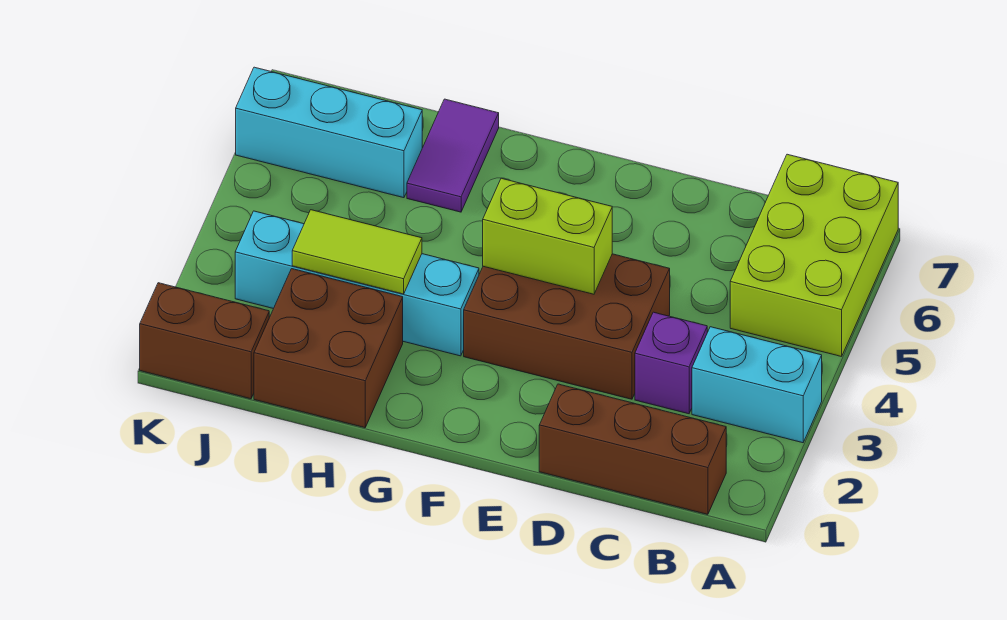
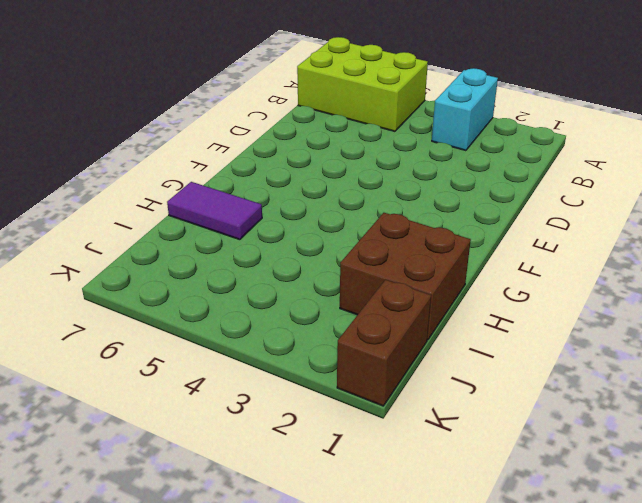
none -> brown brick B1:D1 level 1
none -> purple brick C3 level 1
none -> brown brick D3:F4 level 1

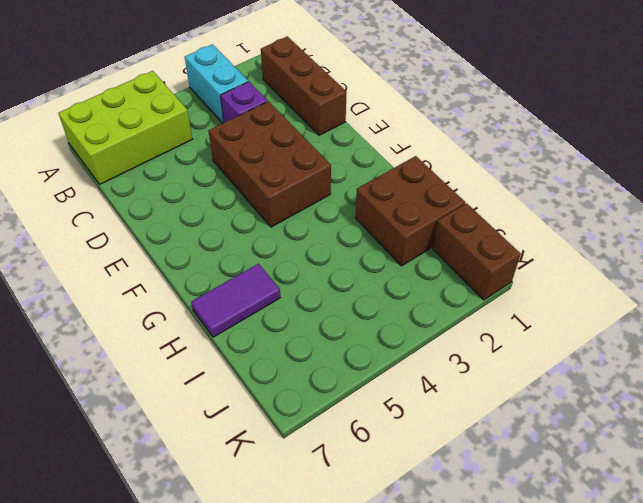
none -> cyan brick G3:J3 level 1
none -> cyan brick I6:K6 level 1
none -> lime brick E4:F4 level 2

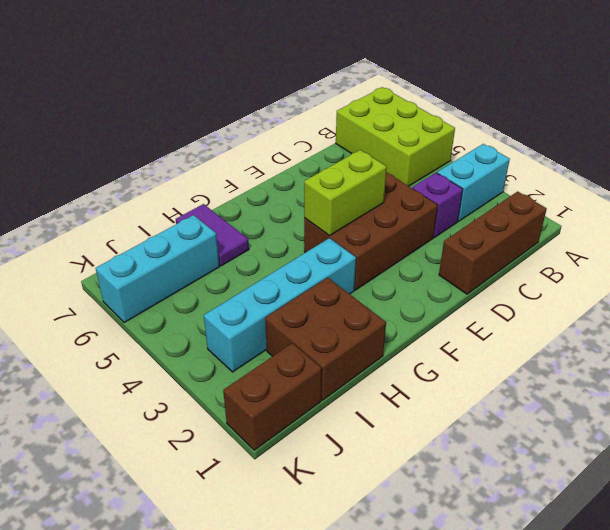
none -> lime tile H3:I3 level 2

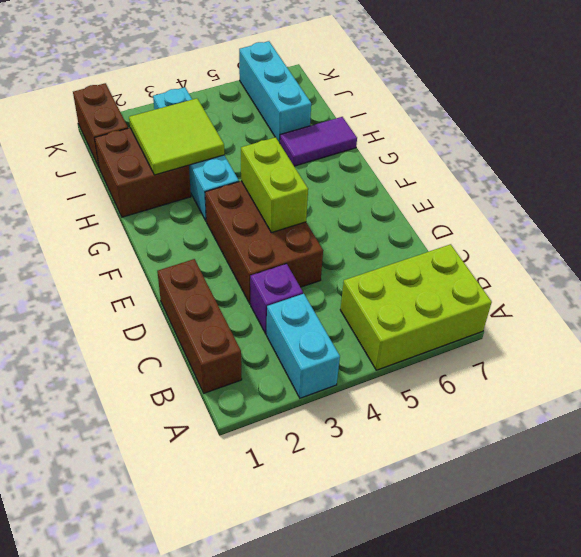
lime tile H2:I3 level 2 -> lime tile H3:I3 level 2

